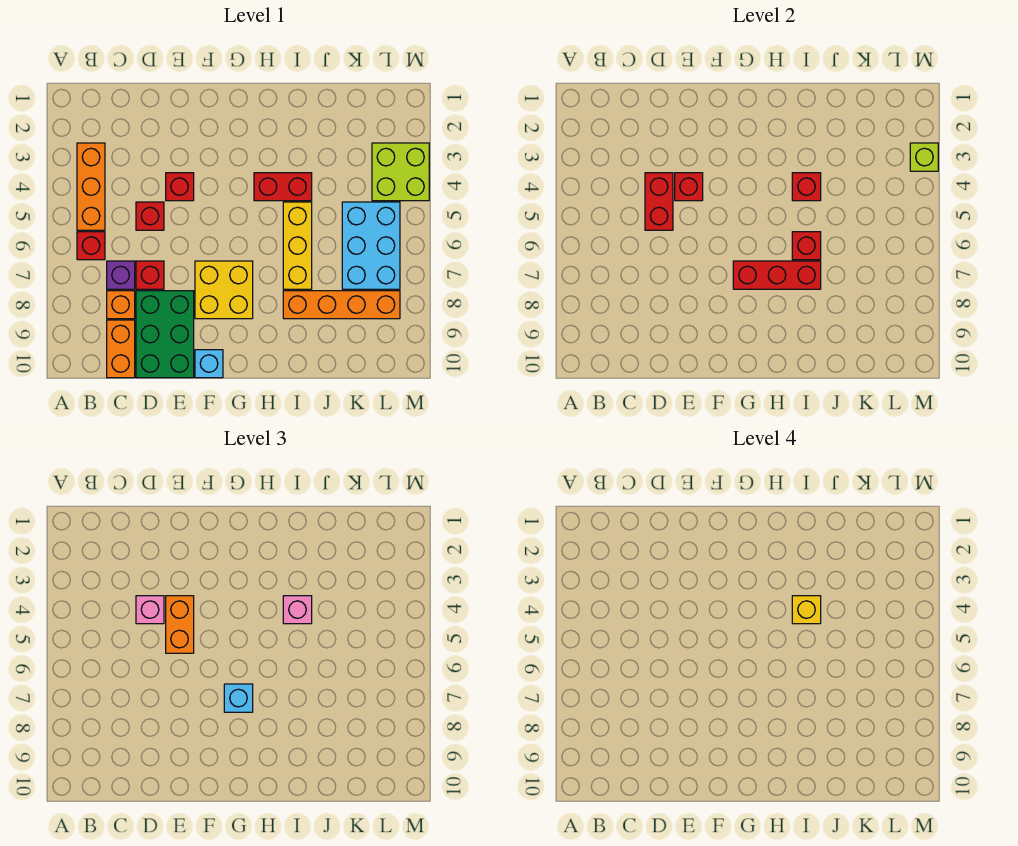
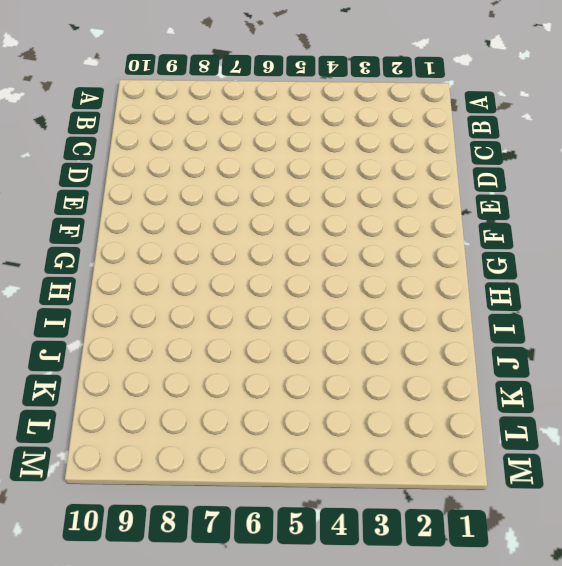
none -> orange brick B3:B5 level 1
none -> red brick B6 level 1
none -> purple brick C7 level 1

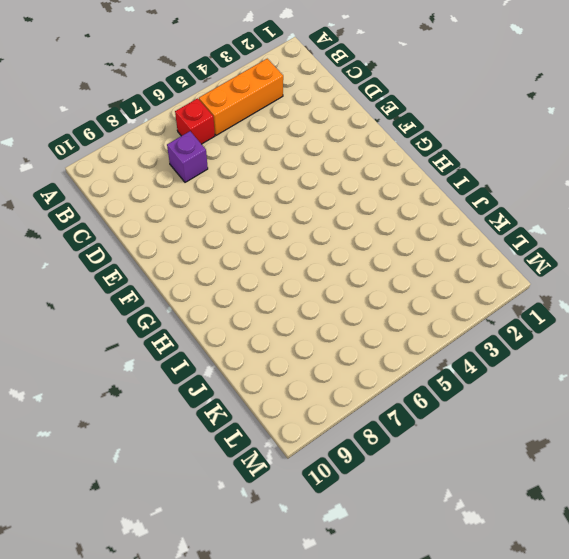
none -> orange brick C8 level 1
none -> orange brick C9:C10 level 1
none -> red brick D5 level 1

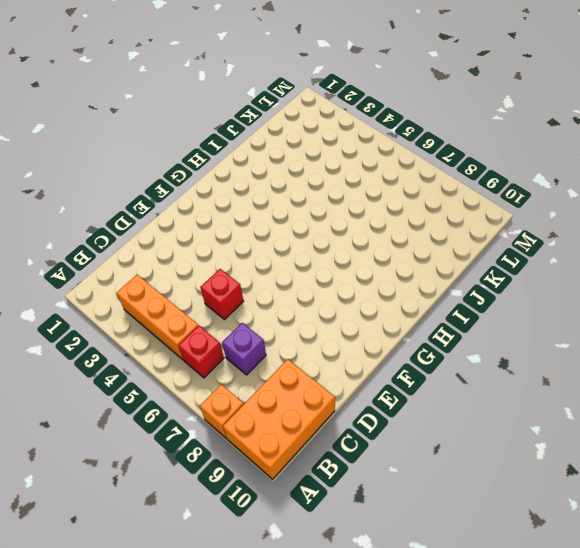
orange brick A8 level 1 -> orange brick C8 level 1
orange brick A9:C10 level 1 -> orange brick C9:C10 level 1
none -> red brick D7 level 1
none -> green brick D8:E10 level 1
none -> red brick E4 level 1

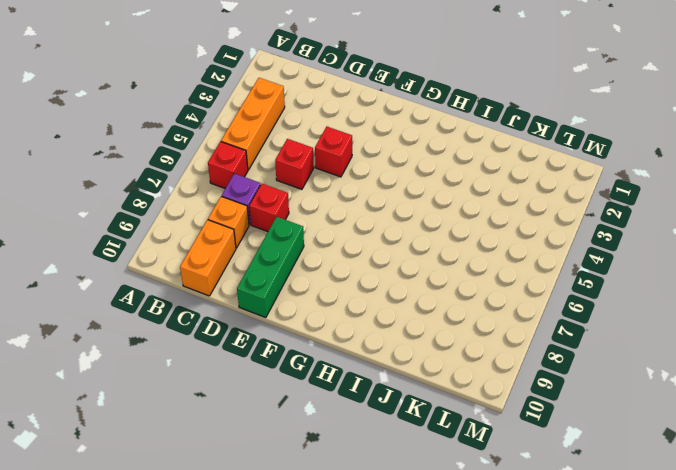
green brick E8:E10 level 1 -> green brick D8:E10 level 1
none -> yellow brick F7:G8 level 1
none -> cyan brick F10 level 1
none -> red brick H4:I4 level 1

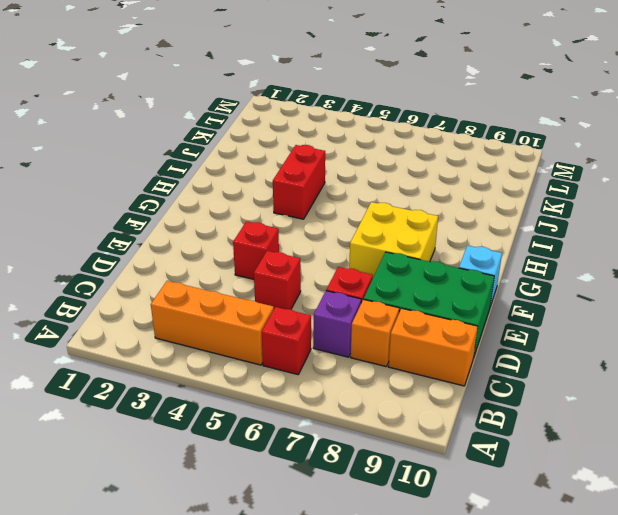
none -> yellow brick I5:I7 level 1
none -> orange brick I8:L8 level 1
none -> cyan brick K5:L7 level 1

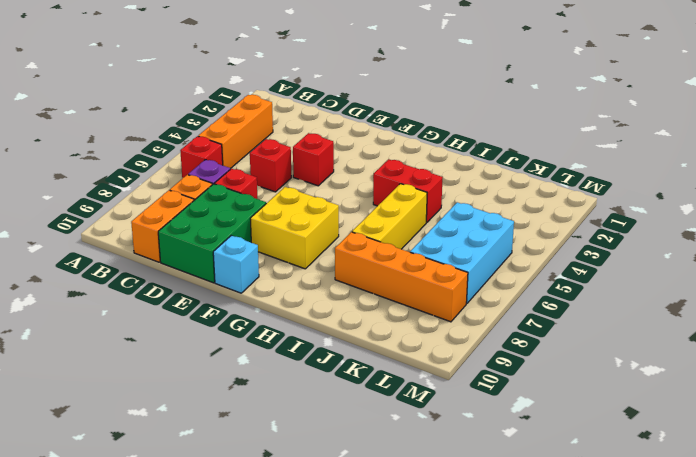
none -> lime brick L3:M4 level 1
none -> red brick D4:D5 level 2
none -> red brick E4 level 2

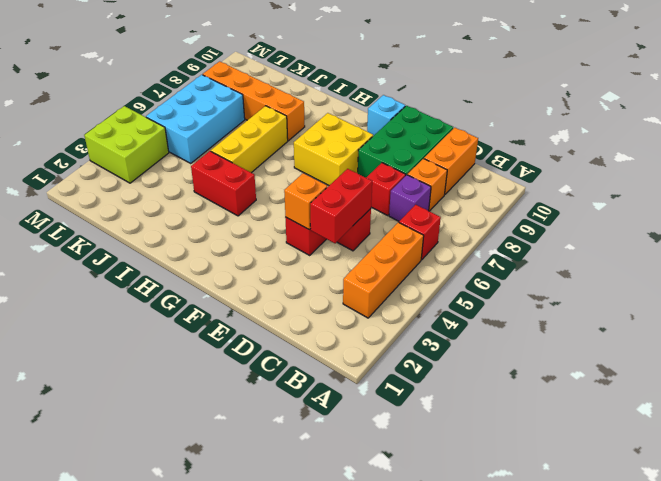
orange brick E4 level 2 -> red brick E4 level 2
none -> red brick G7:I7 level 2
none -> red brick I4 level 2
none -> red brick I6 level 2

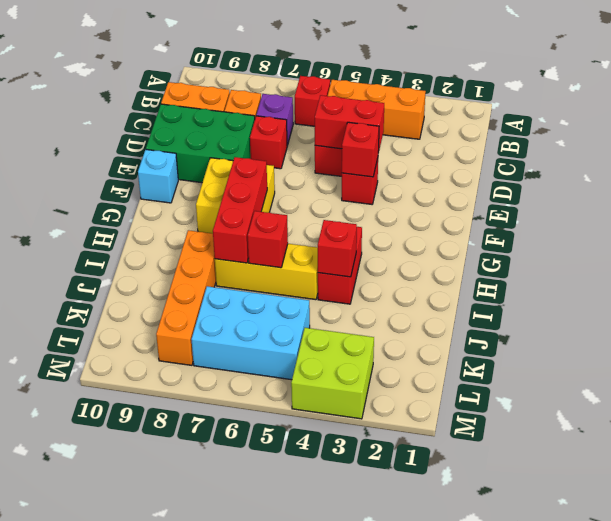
none -> lime brick M3 level 2
none -> pink brick D4 level 3
none -> orange brick E4:E5 level 3

